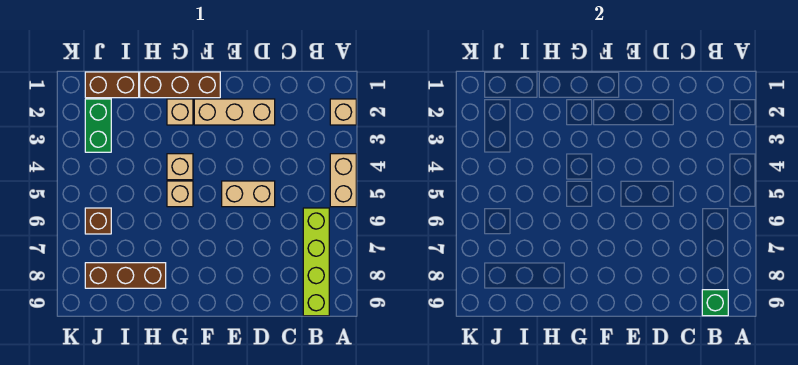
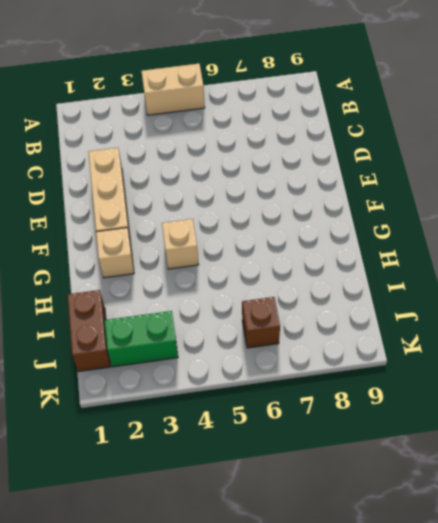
none -> tan brick A2 level 1
none -> lime brick B6:B9 level 1
none -> tan brick D5:E5 level 1

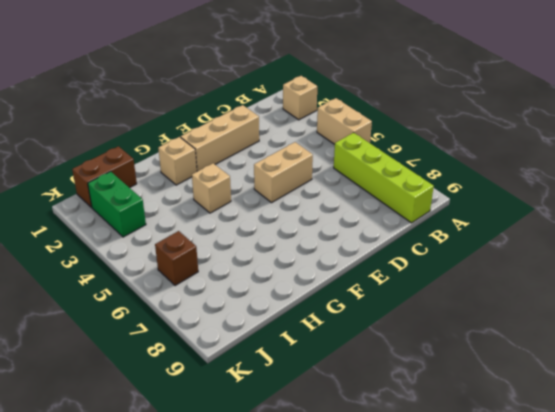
none -> brown brick F1:H1 level 1
none -> tan brick G5 level 1
none -> brown brick H8:J8 level 1

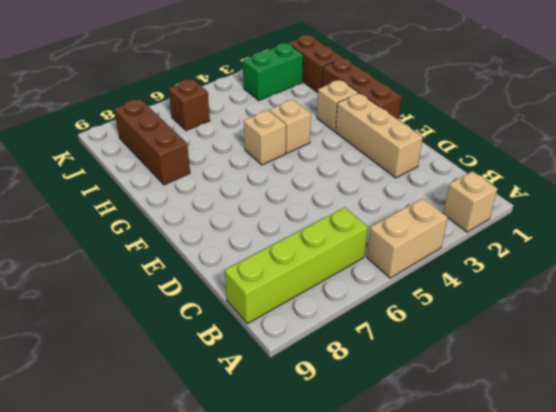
none -> tan brick D5:E5 level 1
none -> green brick B9 level 2

